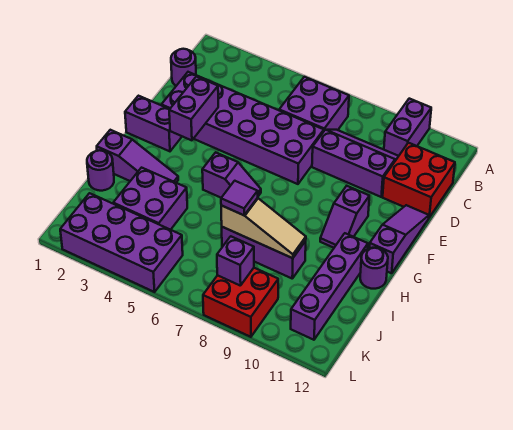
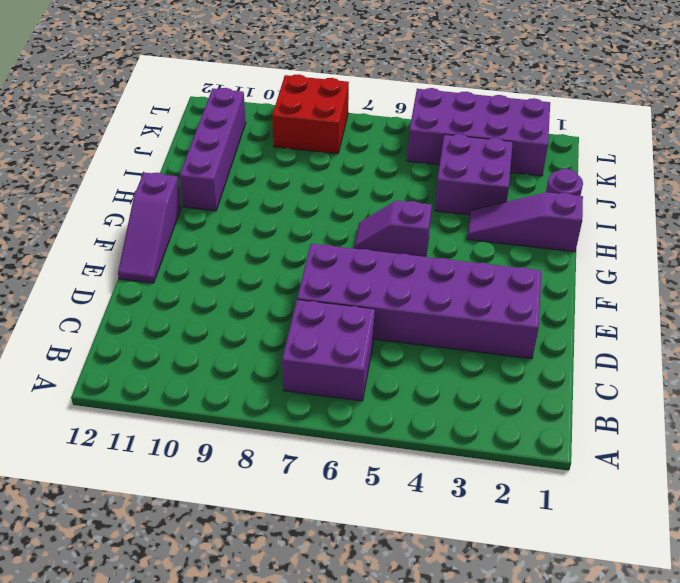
none -> purple brick A10:B10 level 1
none -> purple round brick C1 level 1
none -> purple slope C8:D10 level 1 top D

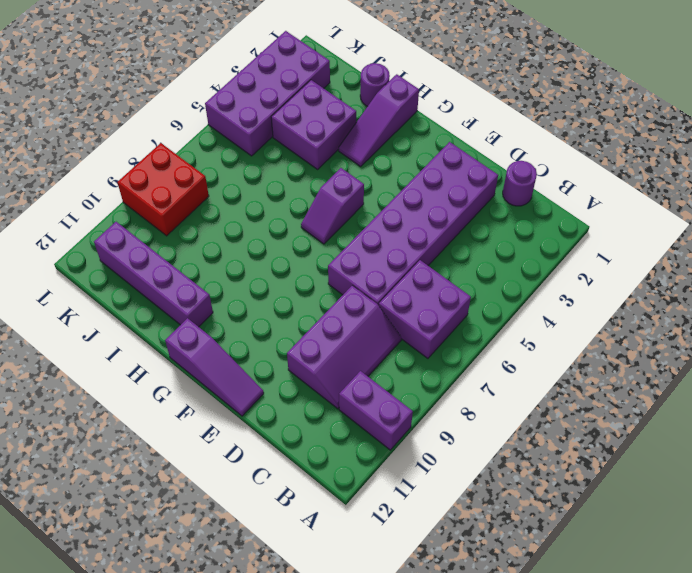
none -> red brick C11:D12 level 1
none -> purple brick F1:F2 level 1
none -> purple slope F10:G10 level 1 top F

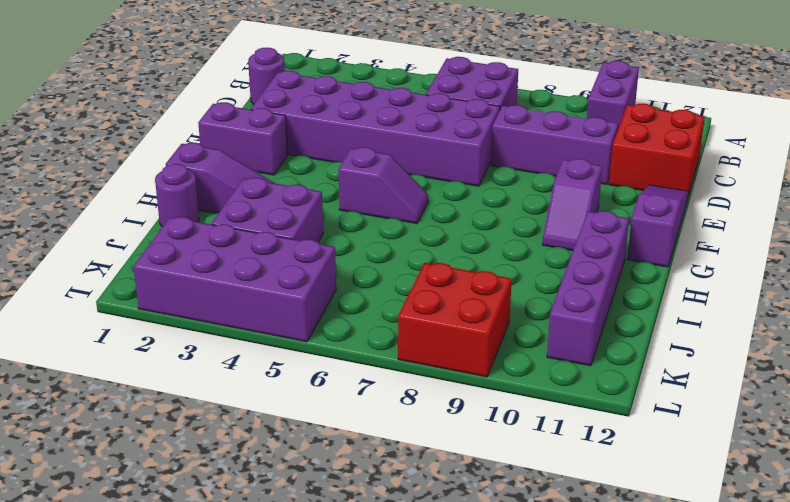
none -> purple round brick H12 level 1
none -> purple brick I7:I9 level 1
none -> purple brick E3:F3 level 2

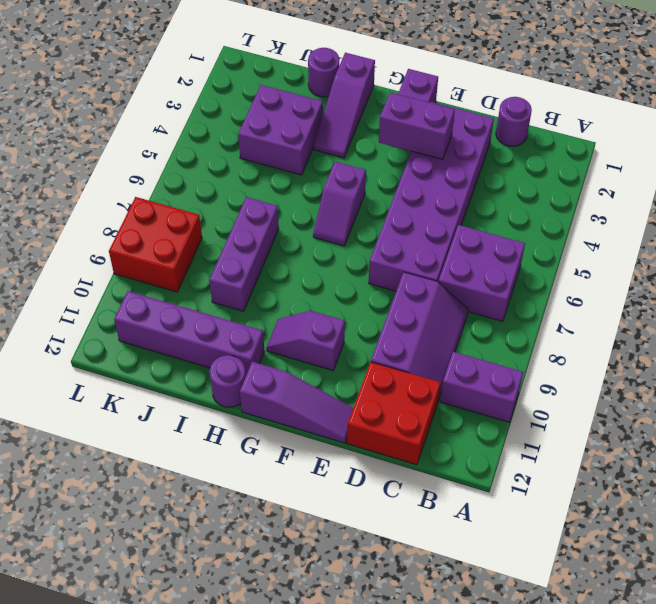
none -> purple brick K2:L5 level 1
none -> tan slope I7:I9 level 2 top 7
none -> purple brick K8 level 2

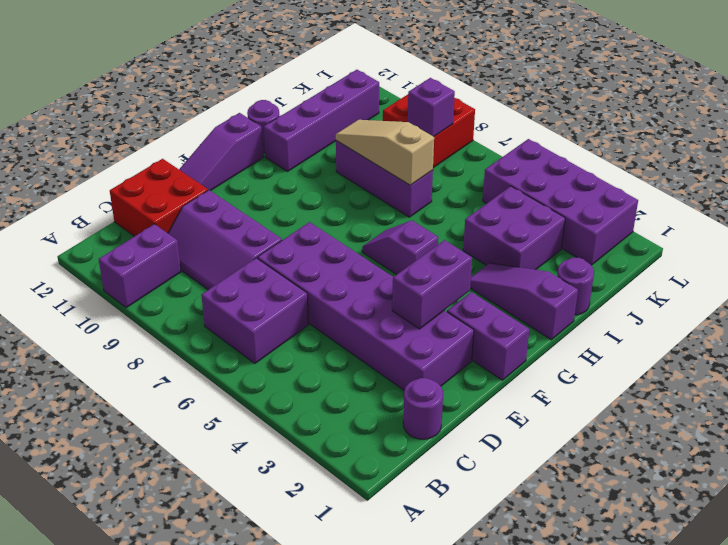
none -> purple slope F10:G10 level 1 top F
none -> purple tile I7 level 3

